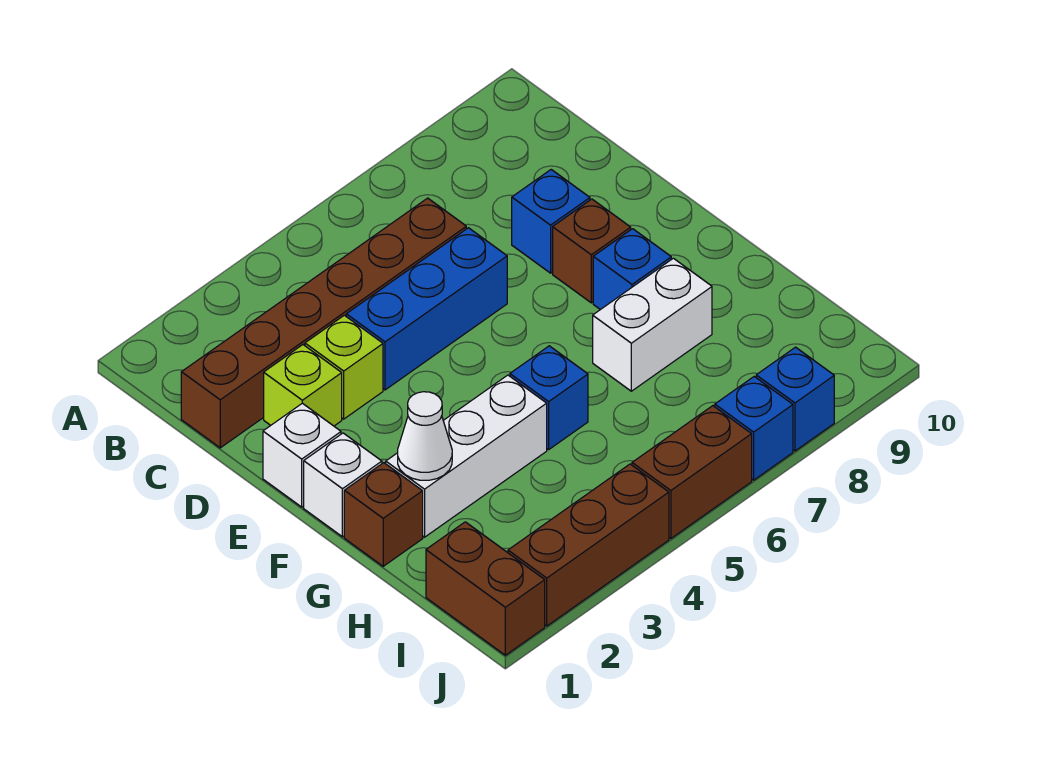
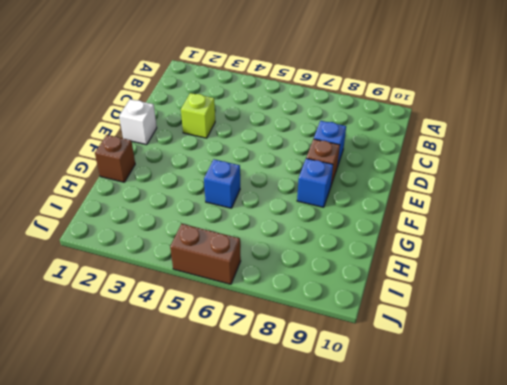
none -> brown brick C1:C6 level 1
none -> lime brick D2 level 1
none -> blue brick D4:D6 level 1

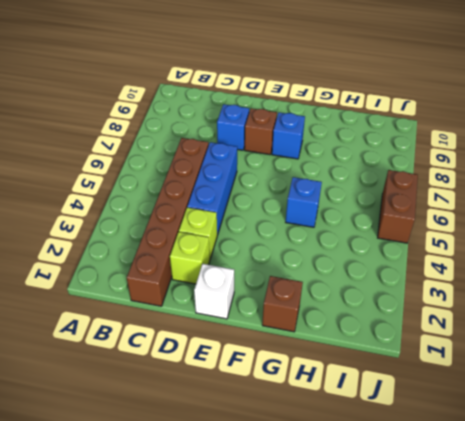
none -> white brick F1 level 1
none -> white brick G2:G4 level 1
none -> white brick G7:G8 level 1

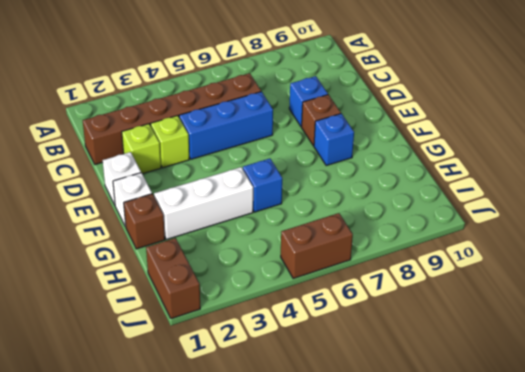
none -> white brick G7:G8 level 1
none -> brown brick J2:J4 level 1
none -> blue brick J7 level 1

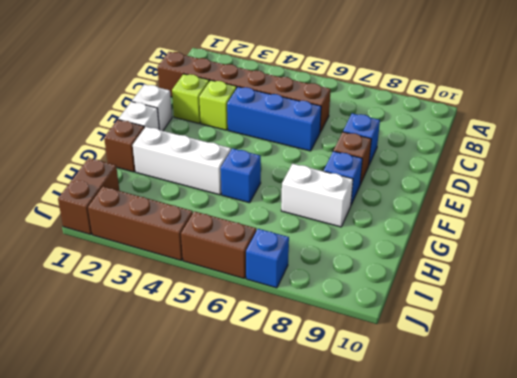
none -> blue brick J8 level 1
none -> white cone G2 level 2

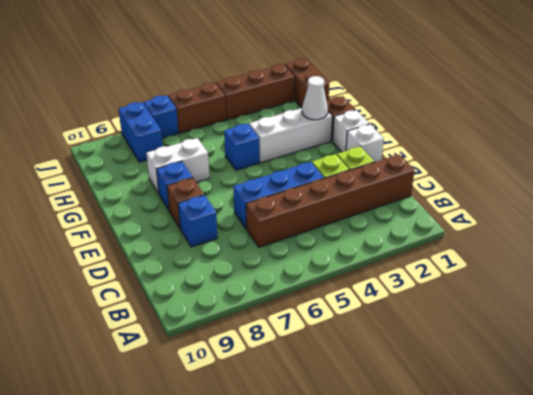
blue brick I8:J8 level 1 -> blue brick J8 level 1

